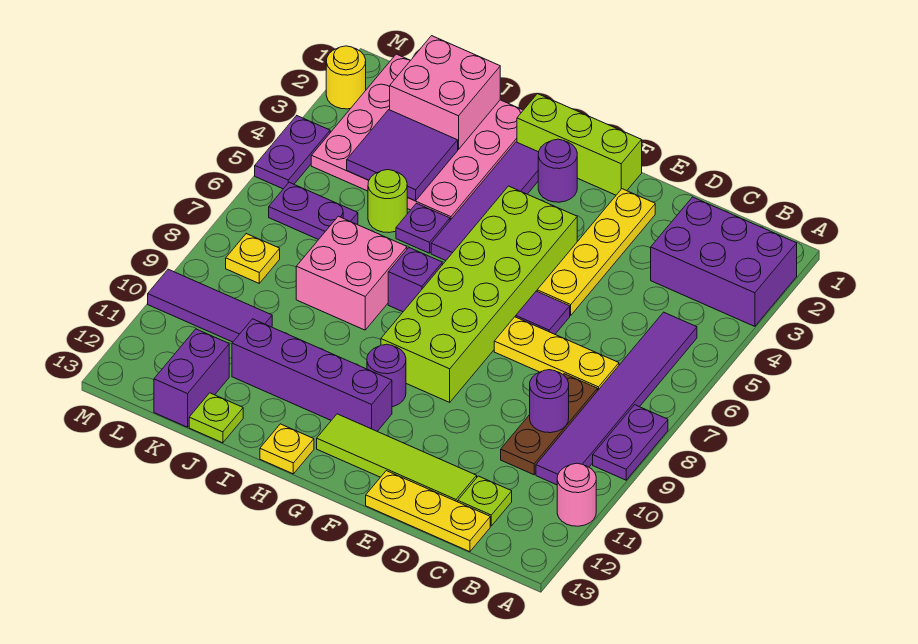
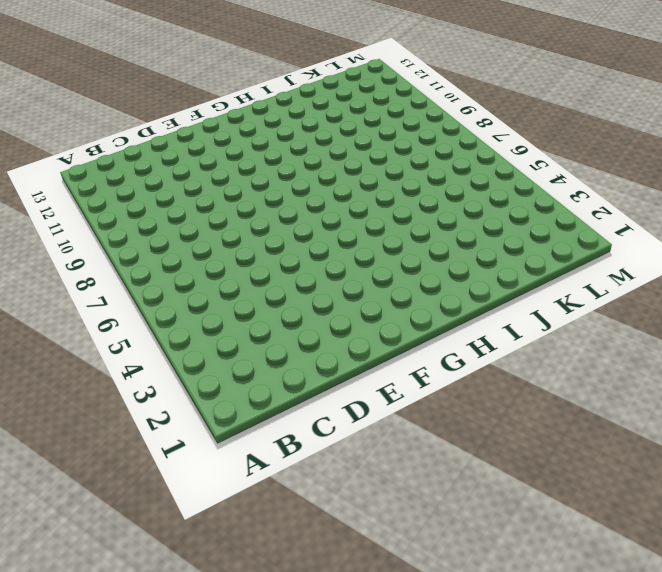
none -> purple brick A2:C3 level 1
none -> purple plate A8:A9 level 1
none -> pink round brick A11 level 1
none -> purple tile B5:B10 level 1

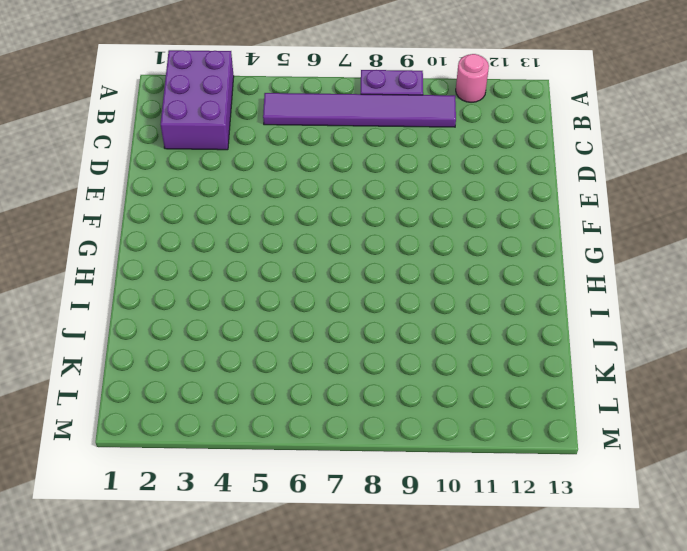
none -> yellow plate C7:E7 level 1
none -> brown plate C8:C10 level 1
none -> lime plate C12 level 1
none -> yellow plate C13:E13 level 1

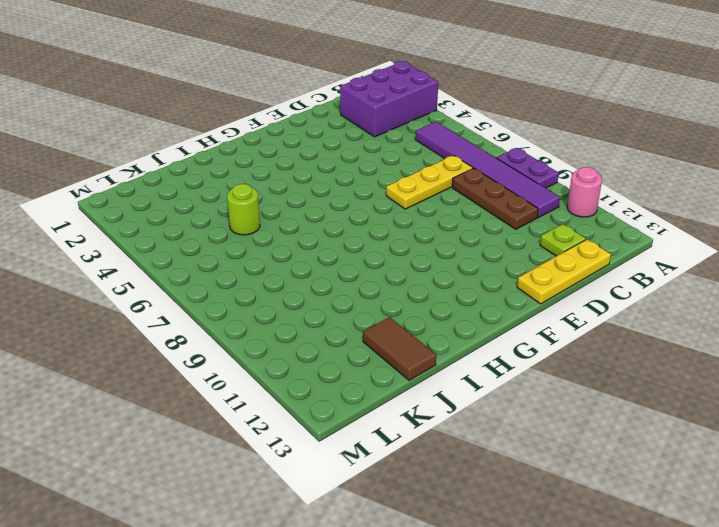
brown tile J12:J13 level 1 -> lime plate J13 level 1
none -> lime tile D12:G12 level 1
none -> yellow plate E2:E5 level 1
none -> purple tile E6 level 1
none -> lime brick F1:H1 level 1

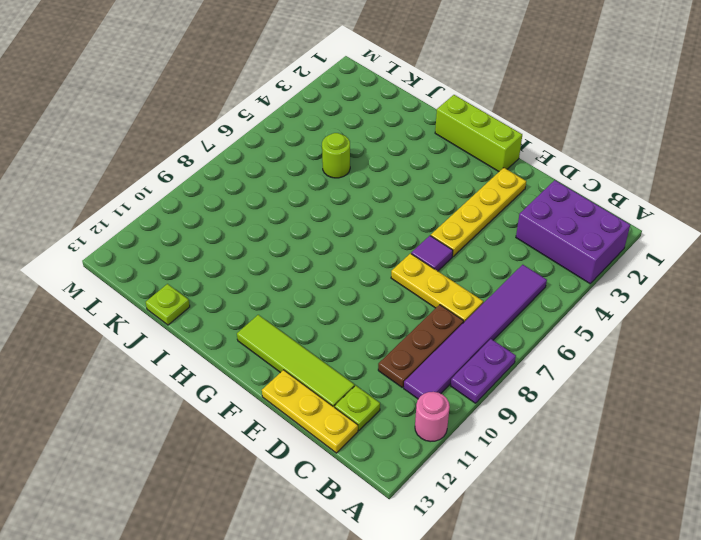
none -> lime brick F4:G9 level 1
none -> purple round brick G2 level 1
none -> purple round brick G10 level 1
none -> purple brick G11:J11 level 1

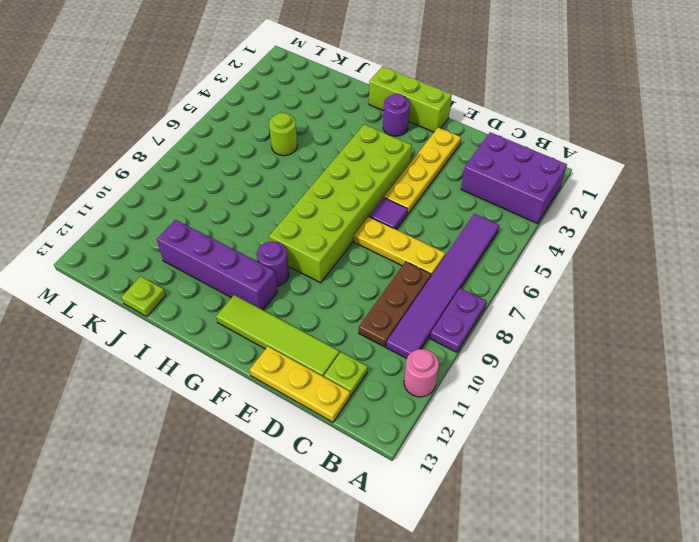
none -> purple tile H2:H5 level 1
none -> purple brick H7 level 1
none -> yellow plate H13 level 1
none -> pink plate I1:L4 level 1

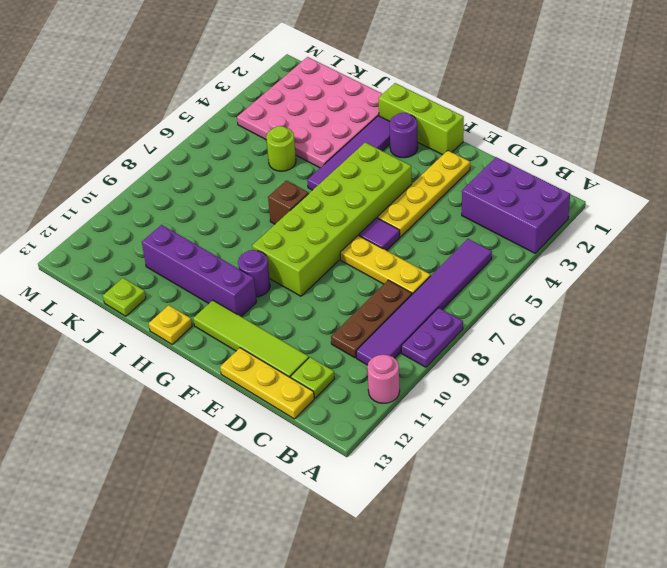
brown brick H7 level 1 -> purple brick H7 level 1
none -> purple plate I5 level 1
none -> pink brick I7:J8 level 1
none -> purple plate K6:L6 level 1
none -> purple tile K10:M10 level 1

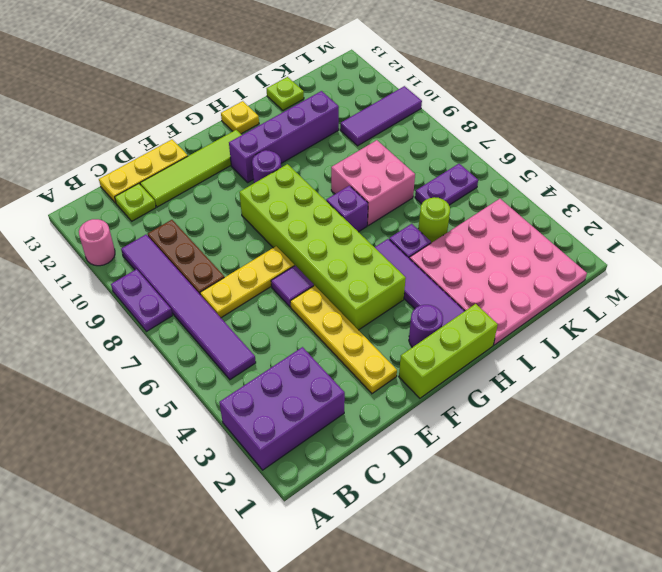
none -> purple brick K12:K13 level 1
none -> yellow plate L8 level 1
none -> yellow round brick M2 level 1
none -> purple plate M4:M5 level 1

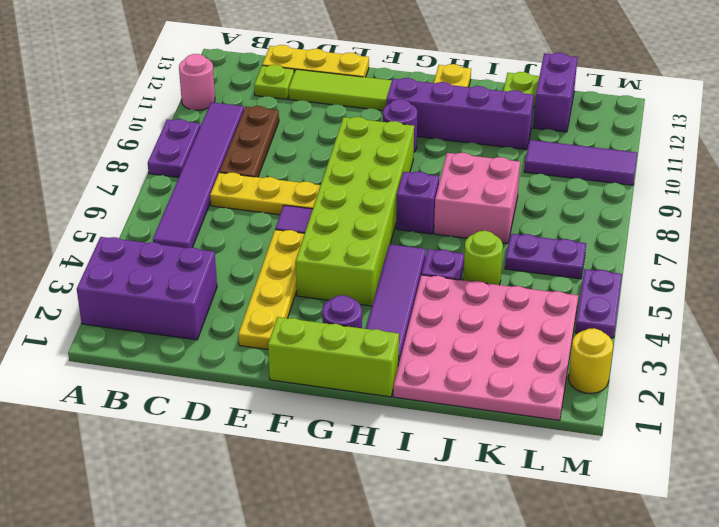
none -> yellow plate L8 level 1
none -> purple round brick C9 level 2
none -> pink brick J1:K2 level 2
none -> purple tile J3:K4 level 2

